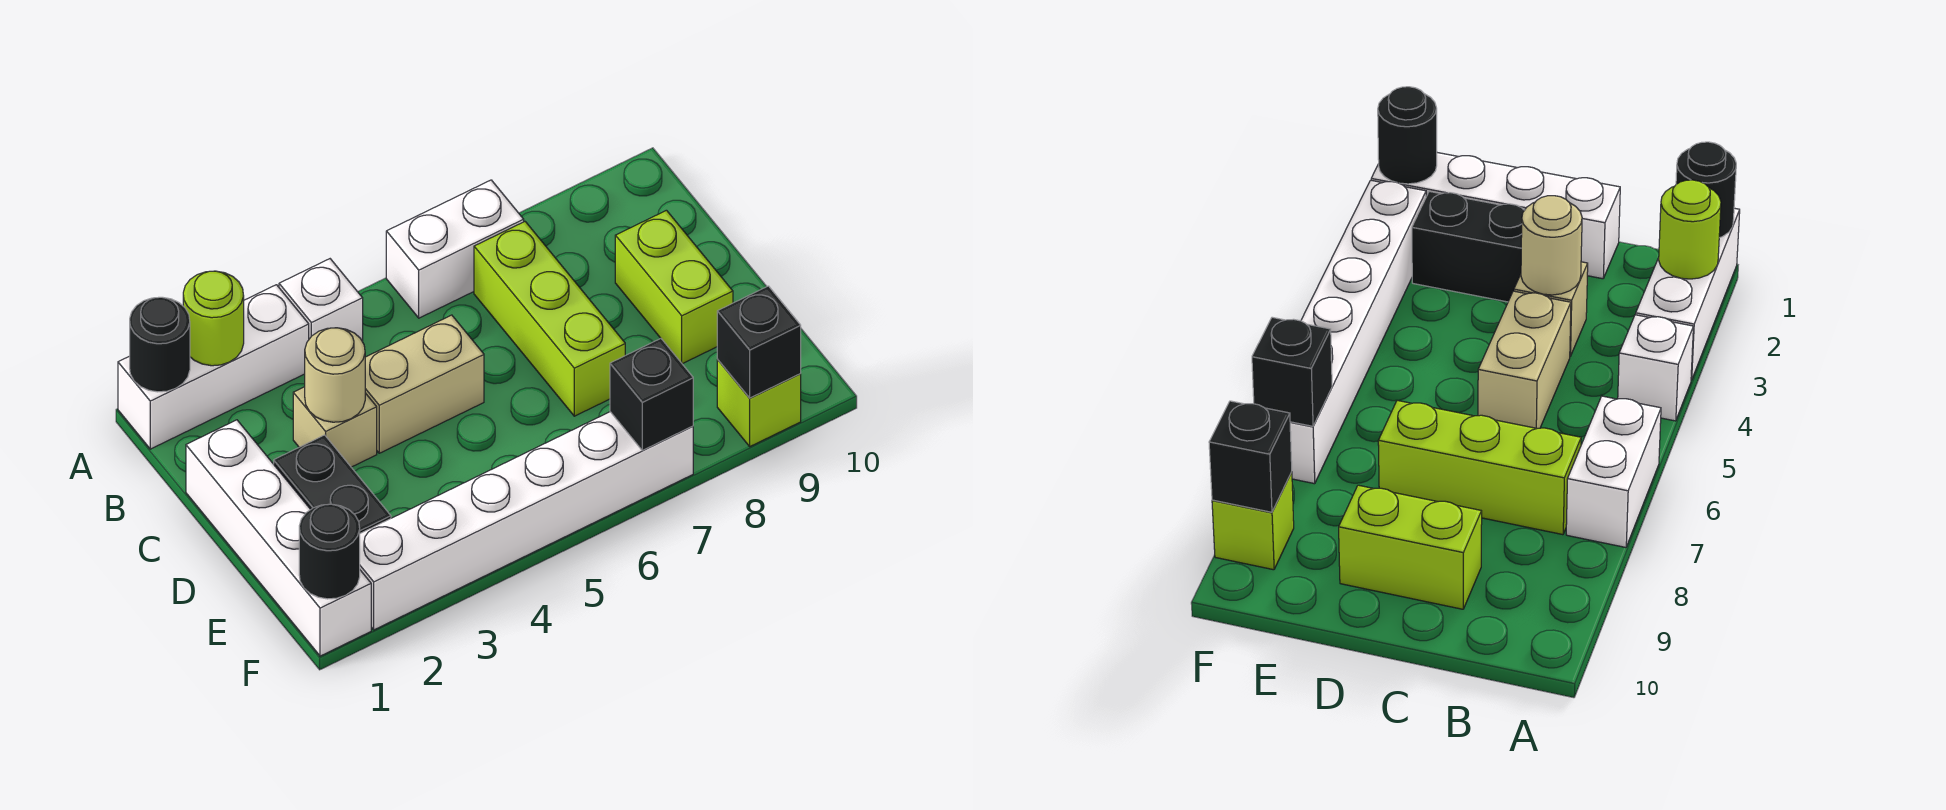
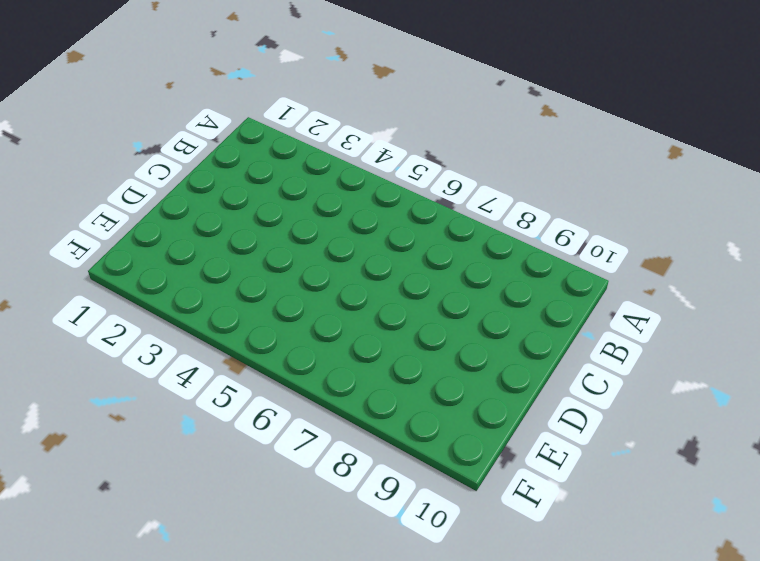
none -> white brick A1:A3 level 1
none -> white brick A4 level 1
none -> white brick A6:A7 level 1

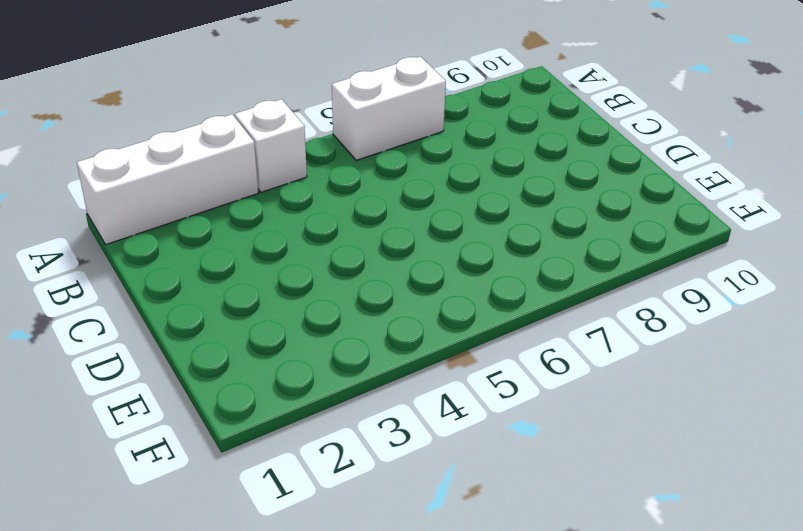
none -> lime brick B7:D7 level 1
none -> white brick C1:F1 level 1
none -> tan brick C3 level 1

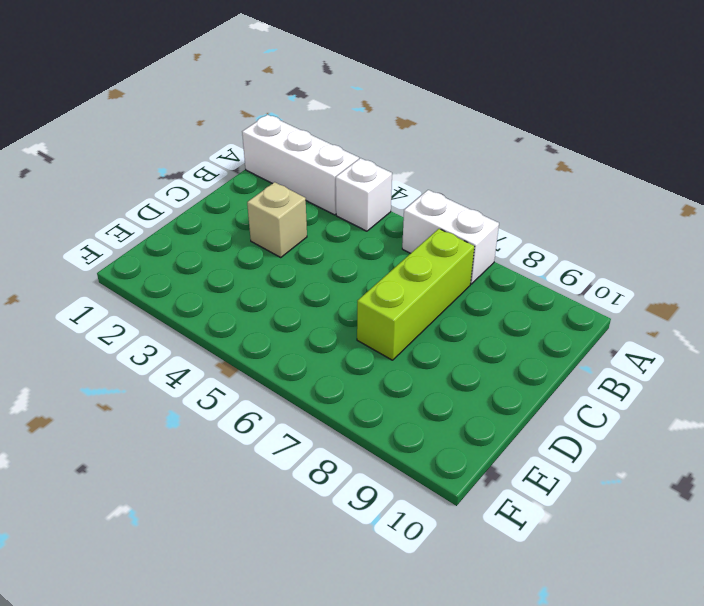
none -> white brick C1:F1 level 1
none -> tan brick C4:C5 level 1
none -> lime brick C9:D9 level 1

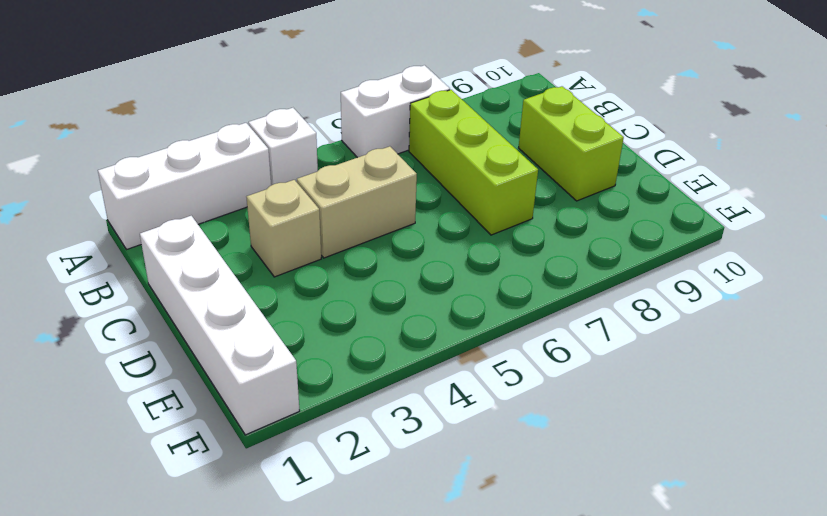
none -> black brick D2:E2 level 1
none -> white brick F2:F7 level 1
none -> lime brick F9 level 1

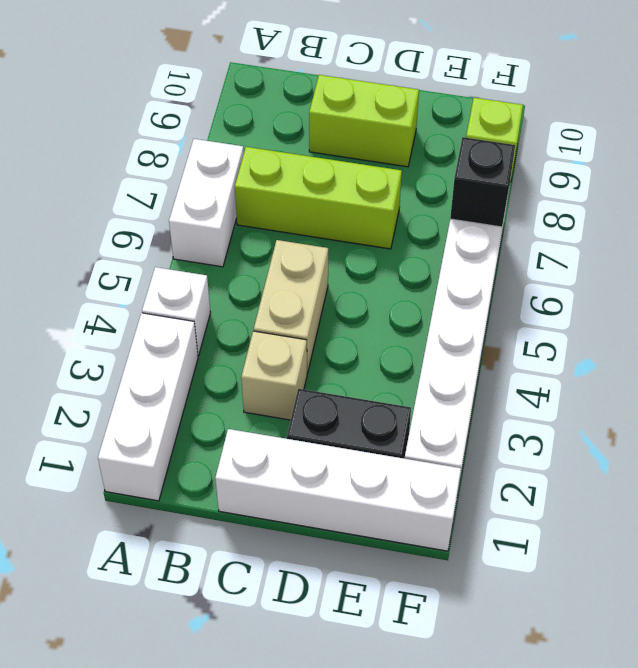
none -> black round brick A1 level 2
none -> lime round brick A2 level 2
none -> tan round brick C3 level 2

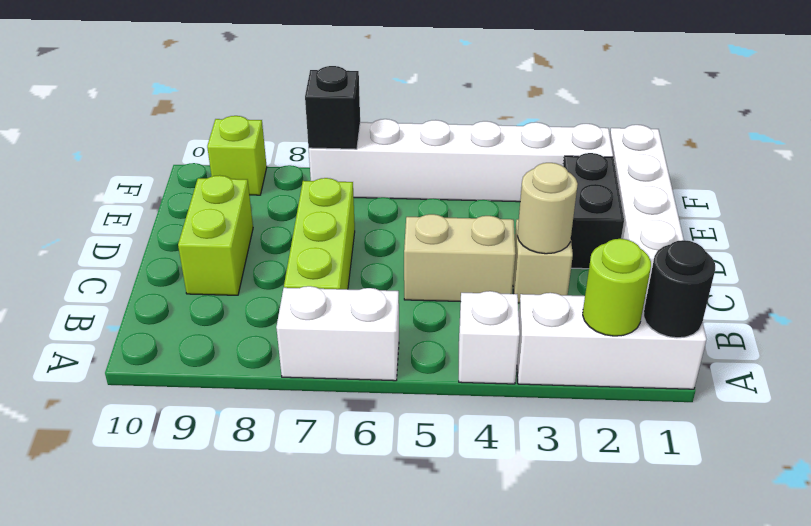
none -> black round brick F1 level 2
none -> black brick F9 level 2

